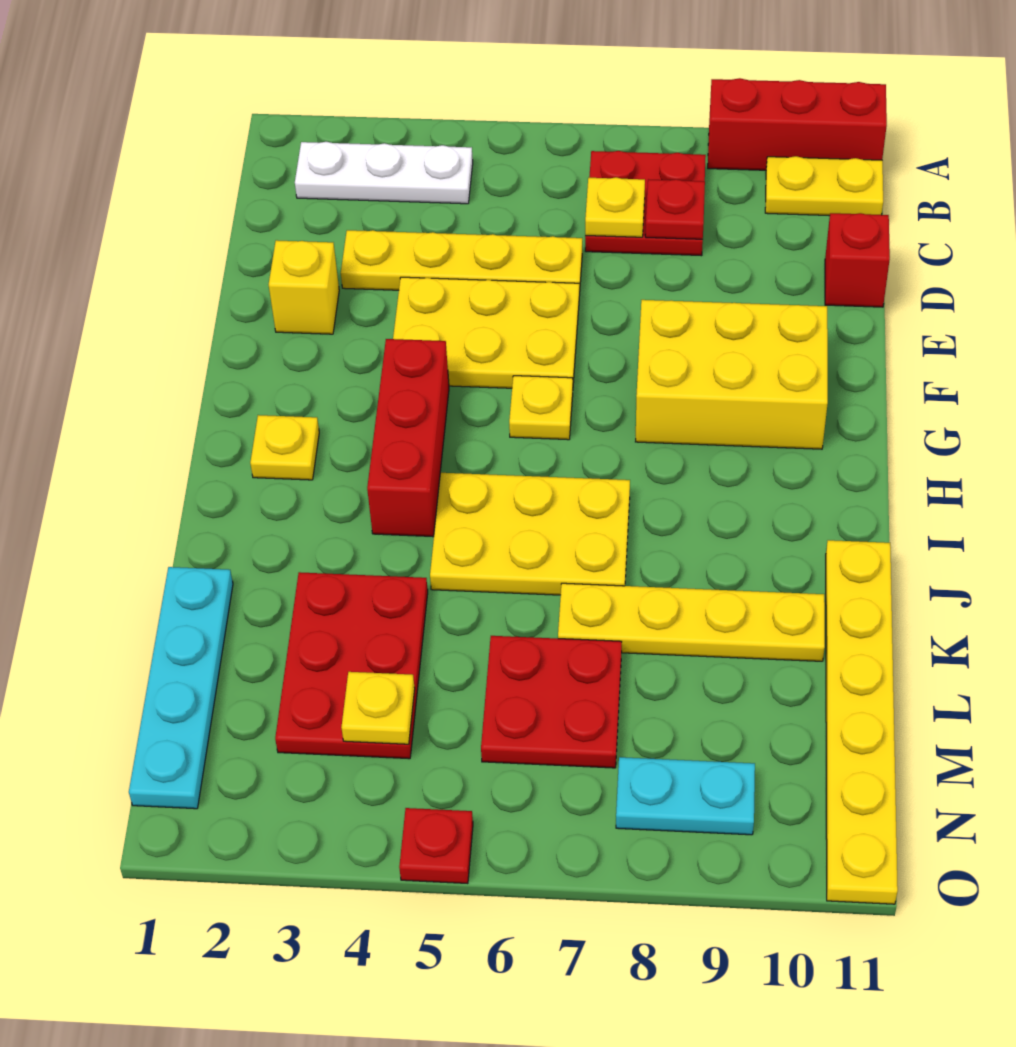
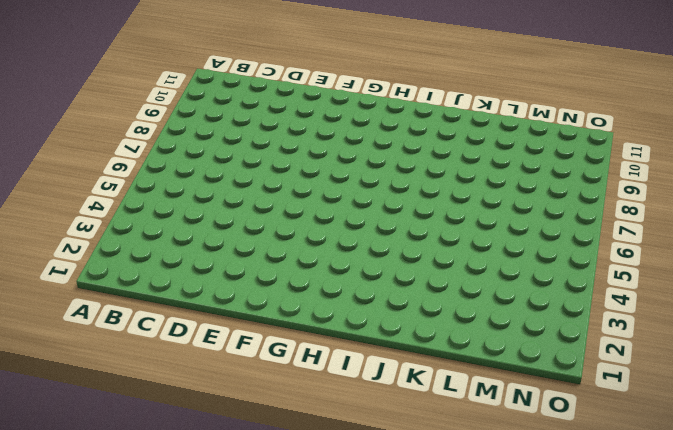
none -> red brick A9:A11 level 1
none -> white plate B2:B4 level 1
none -> red plate B7:C8 level 1

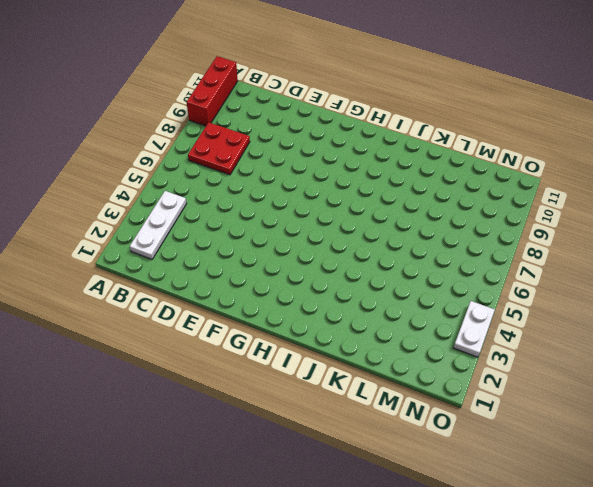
white plate O3:O4 level 1 -> none
none -> yellow plate B10:B11 level 1
none -> yellow plate D3:D6 level 1
none -> red brick D11 level 1

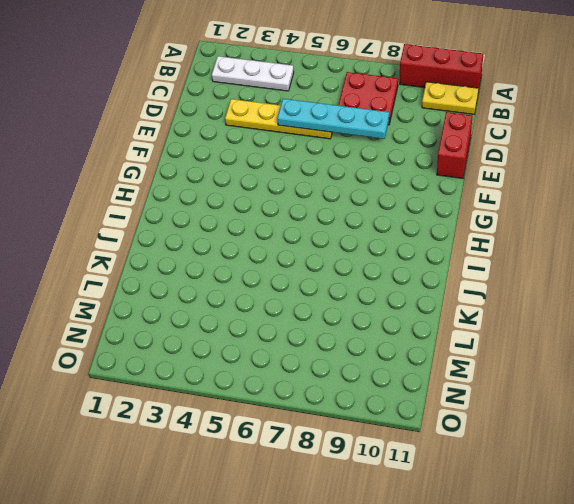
cyan plate D5:D8 level 2 -> cyan plate K1:N1 level 1
red brick D11:E11 level 1 -> red brick D11 level 1
none -> yellow brick E2 level 1
none -> yellow plate E4:F6 level 1
none -> yellow brick F8:G10 level 1

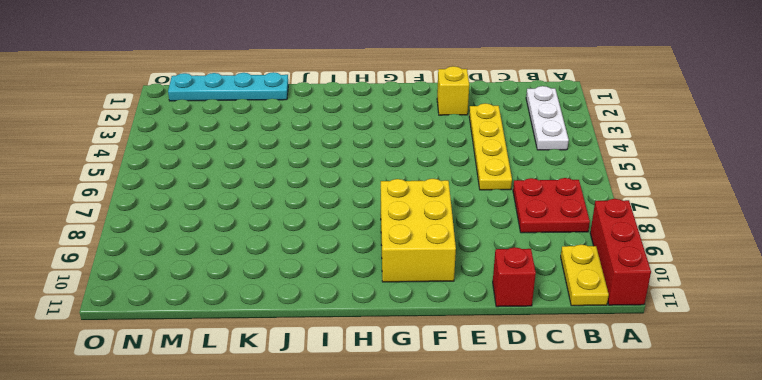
none -> yellow plate E4:F6 level 1
none -> red brick G4:I4 level 1
none -> yellow plate G6 level 1

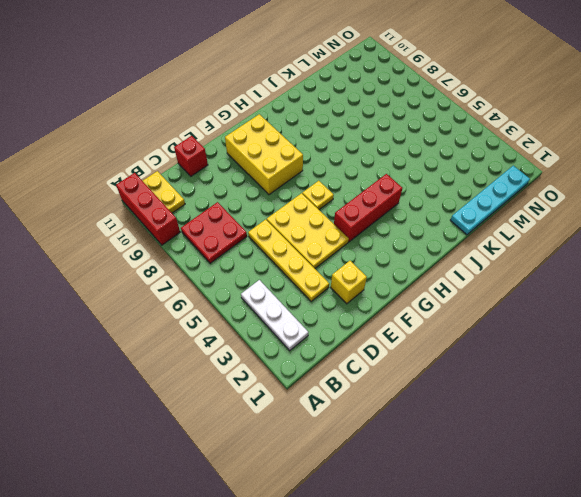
none -> yellow plate H2 level 1
none -> yellow plate I5:J7 level 1
none -> yellow plate J11:O11 level 1

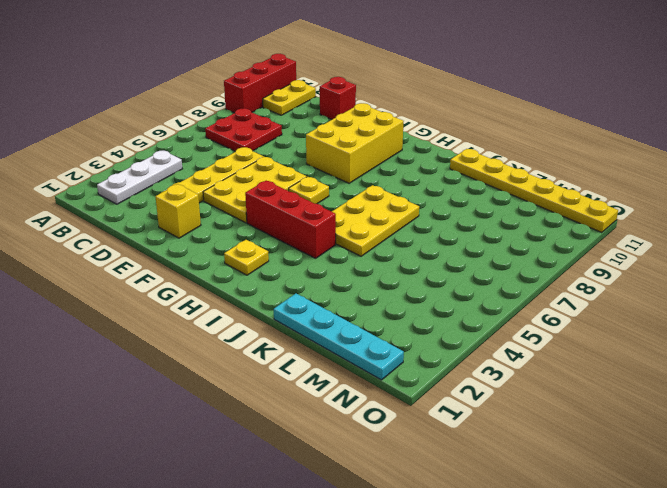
none -> red plate K3:M4 level 1
none -> yellow plate K7:K10 level 1
none -> red plate L6:M7 level 1

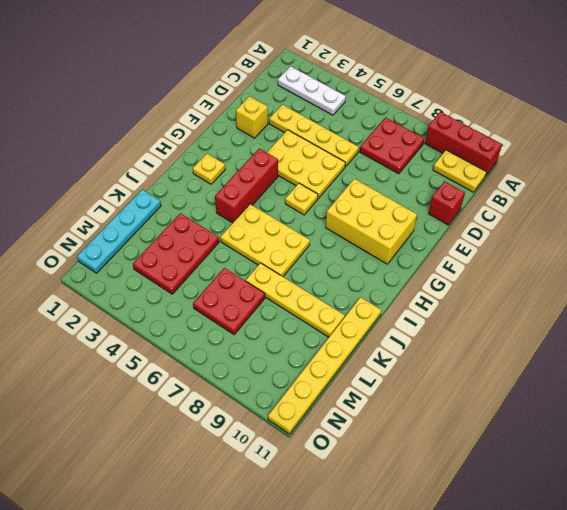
none -> cyan plate N8:N9 level 1
none -> red plate O5 level 1
none -> yellow plate C7 level 2

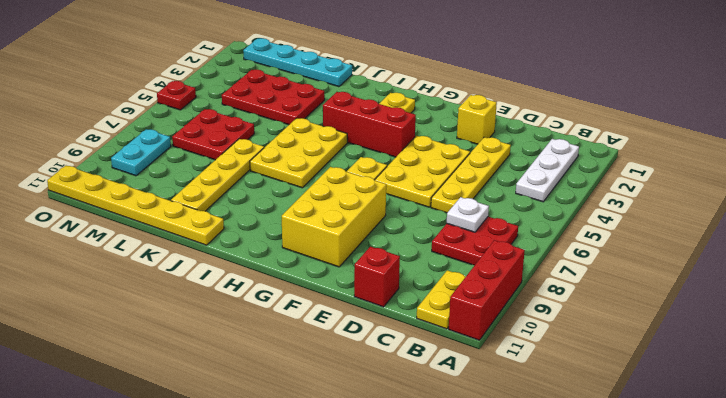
white plate C7 level 2 -> yellow plate C7 level 2
none -> red plate C8 level 2
none -> yellow plate M4 level 2

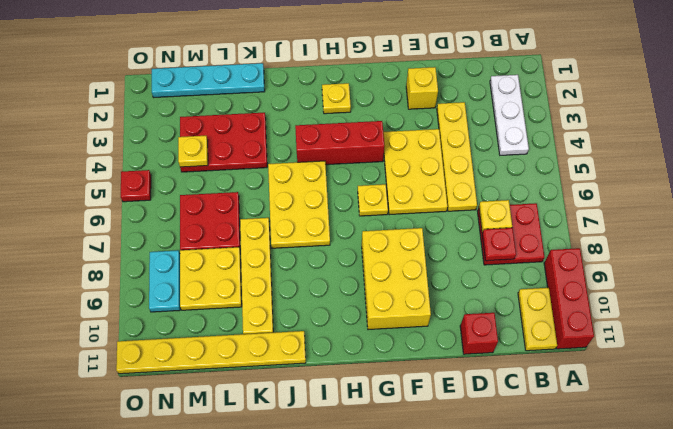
yellow plate L8:M9 level 1 -> none

